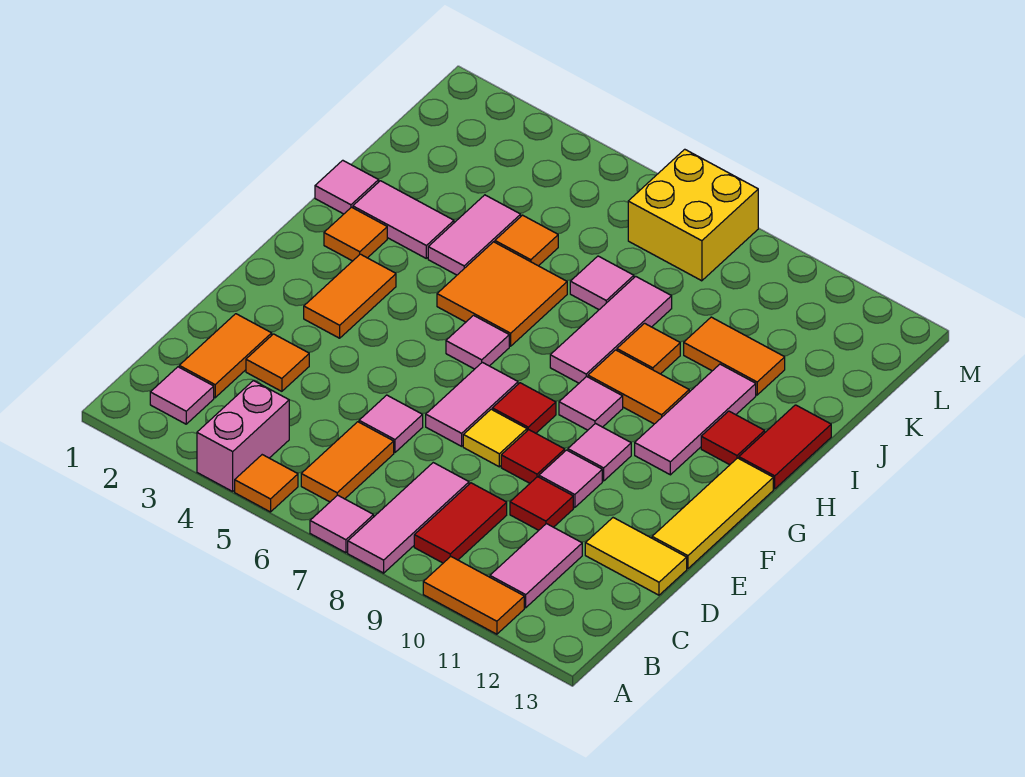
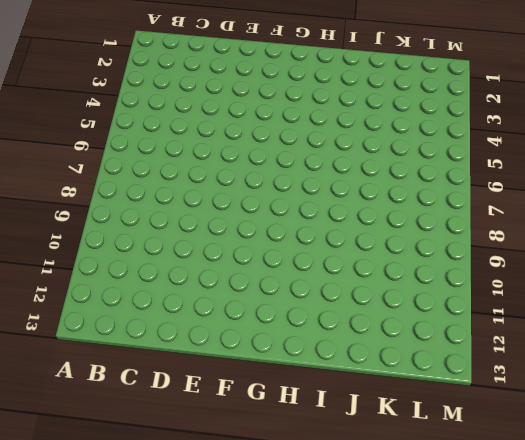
none -> pink brick A4:B4 level 1
none -> orange tile A5 level 1
none -> pink tile A7 level 1
none -> pink tile A8:C8 level 1

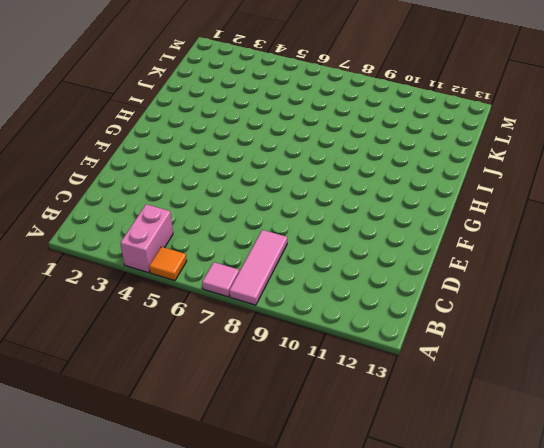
none -> orange tile A10:A11 level 1
none -> pink tile B2 level 1
none -> orange tile B6:C6 level 1
none -> red tile B9:C9 level 1

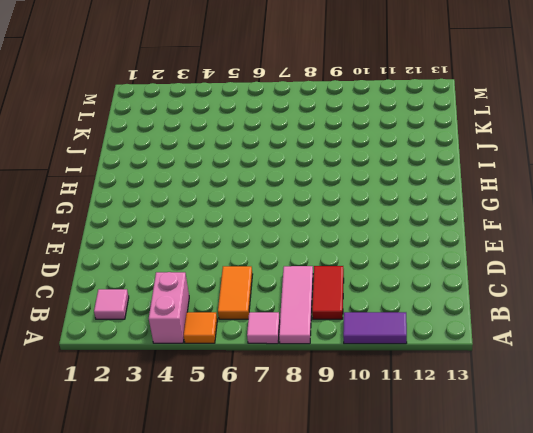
purple tile A10:A11 level 1 -> orange tile A10:A11 level 1
none -> pink tile B11:C11 level 1
none -> orange tile C2:D2 level 1
none -> orange tile D3 level 1
none -> pink tile D6 level 1

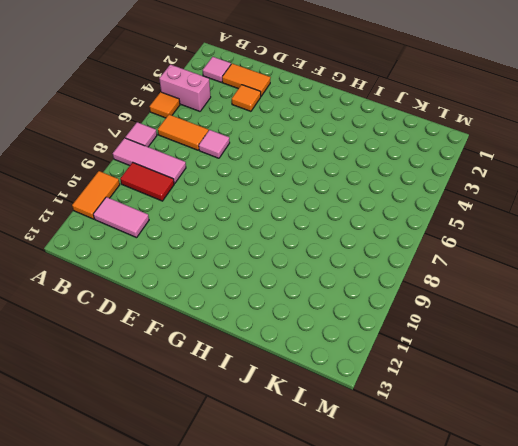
none -> red tile D10 level 1
none -> yellow tile D12:D13 level 1
none -> pink tile E7:F7 level 1
none -> yellow tile E8 level 1

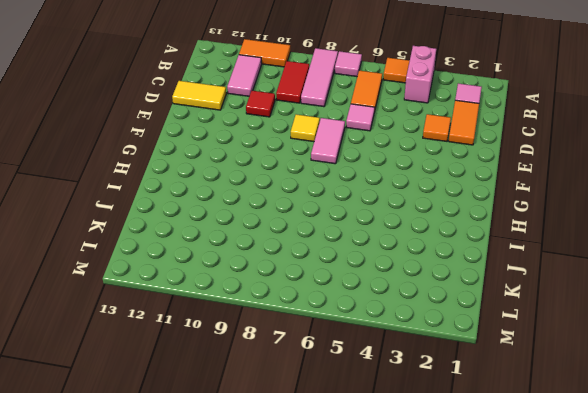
none -> red tile E9 level 1
none -> pink tile E10 level 1
none -> yellow tile E13:G13 level 1
none -> orange tile F3:G3 level 1

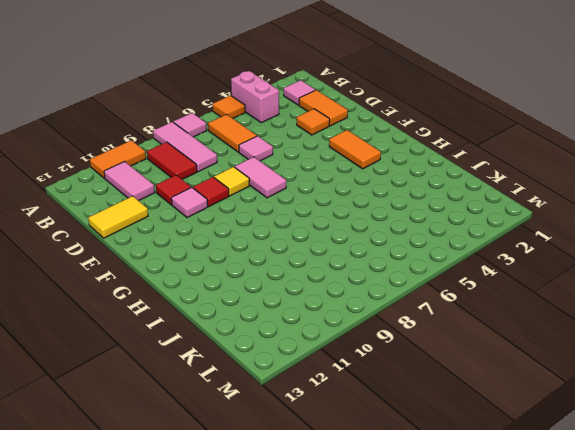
none -> yellow tile E13:G13 level 1
none -> red tile F8 level 1
none -> pink tile F10 level 1
none -> pink tile G6 level 1

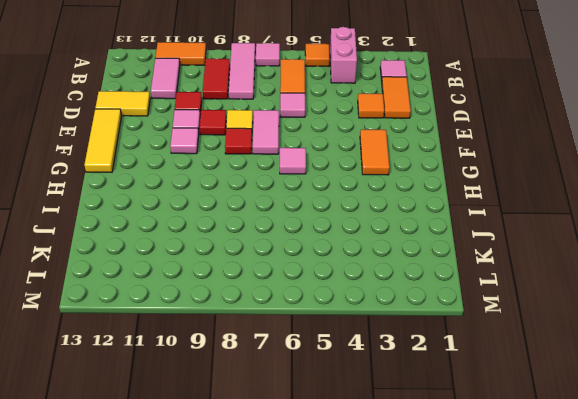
none -> pink tile G9 level 1
none -> pink tile G11:I11 level 1
none -> orange tile H2 level 1
none -> orange tile H5:I6 level 1

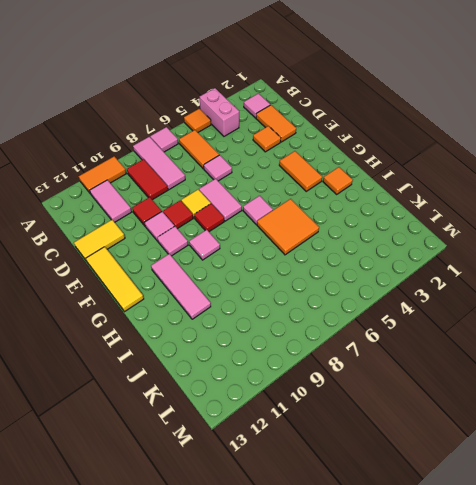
none -> pink tile H8:J8 level 1
none -> orange tile H9:H10 level 1
none -> red tile H12 level 1
none -> red tile H13:I13 level 1

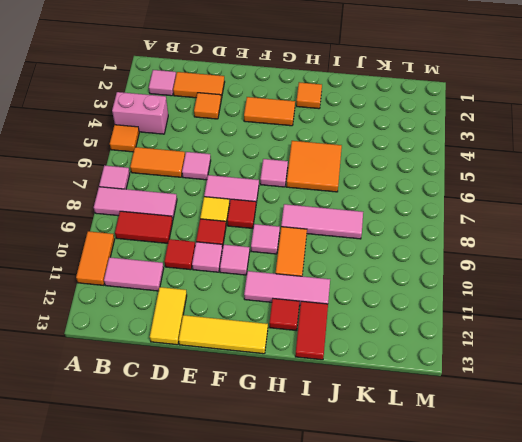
red tile I12:I13 level 1 -> red tile H13:I13 level 1
none -> pink tile I1 level 1
none -> pink tile I2:I3 level 1
none -> pink tile I4:J4 level 1
none -> orange tile I9 level 1

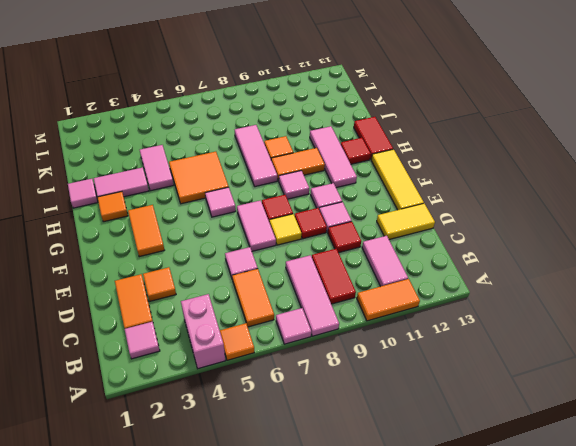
none -> orange tile J5 level 1
none -> pink tile J7 level 1
none -> orange tile J10:J11 level 1
none -> yellow brick L7:M8 level 1

